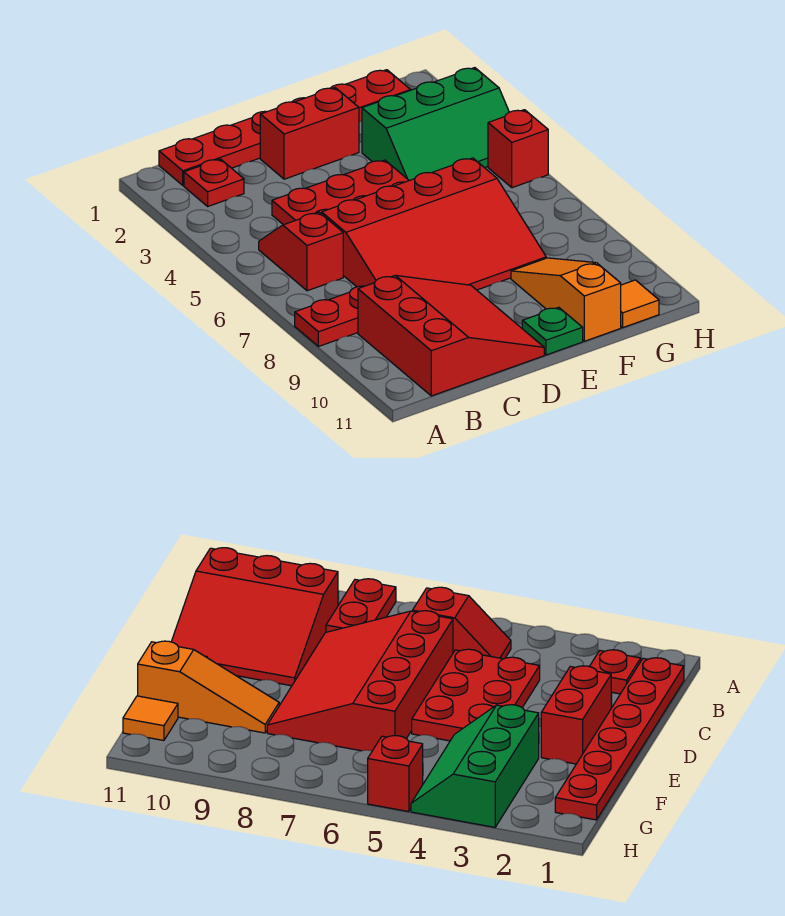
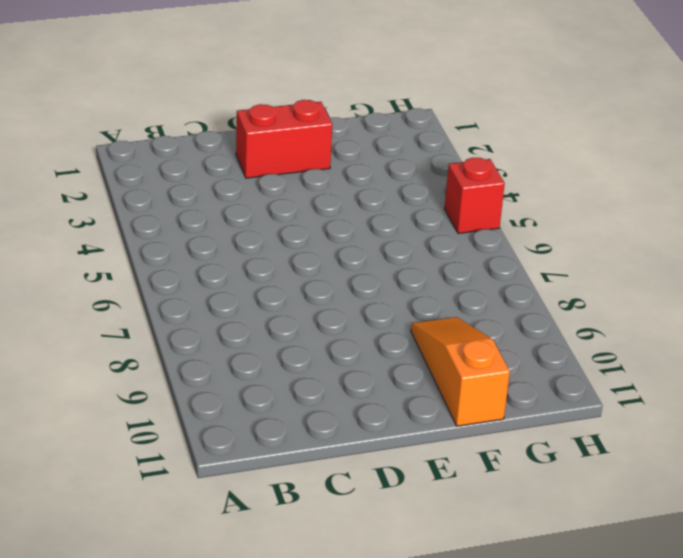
none -> red plate A8:B8 level 1
none -> red plate B1:G1 level 1
none -> red plate B2 level 1

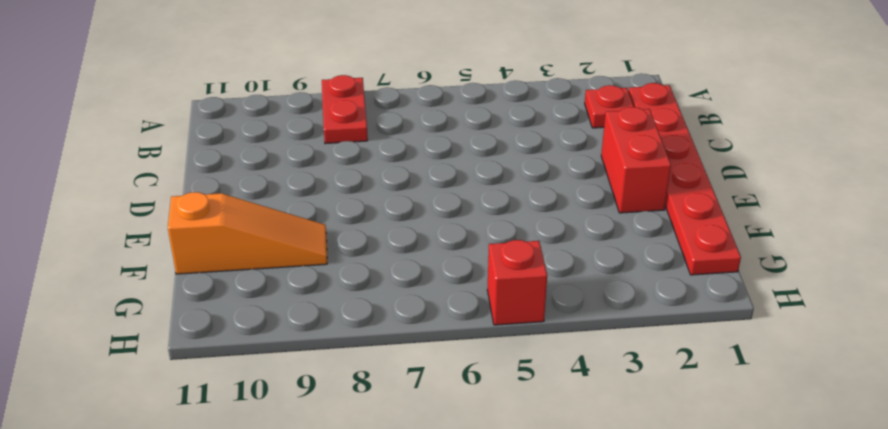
none -> red slope B5:B6 level 1 top 6
none -> red slope B9:D11 level 1 top B
none -> red plate C4:E5 level 1

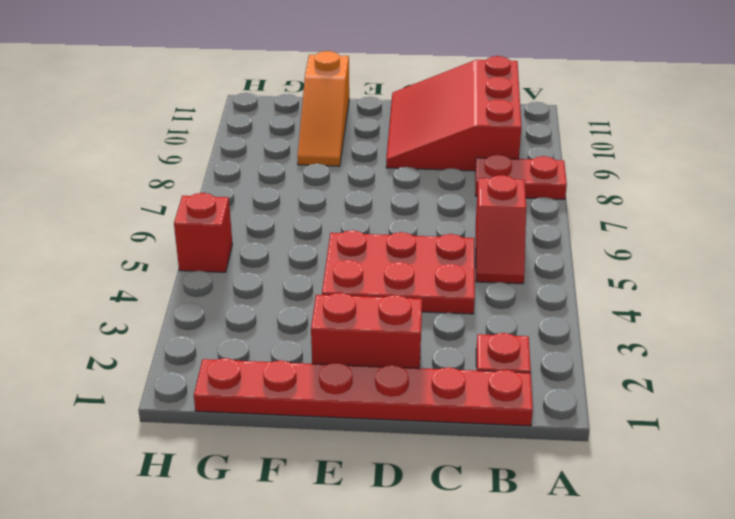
none -> red slope C6:F8 level 1 top 6
none -> green plate E11 level 1
none -> green slope F3:H4 level 1 top 3

